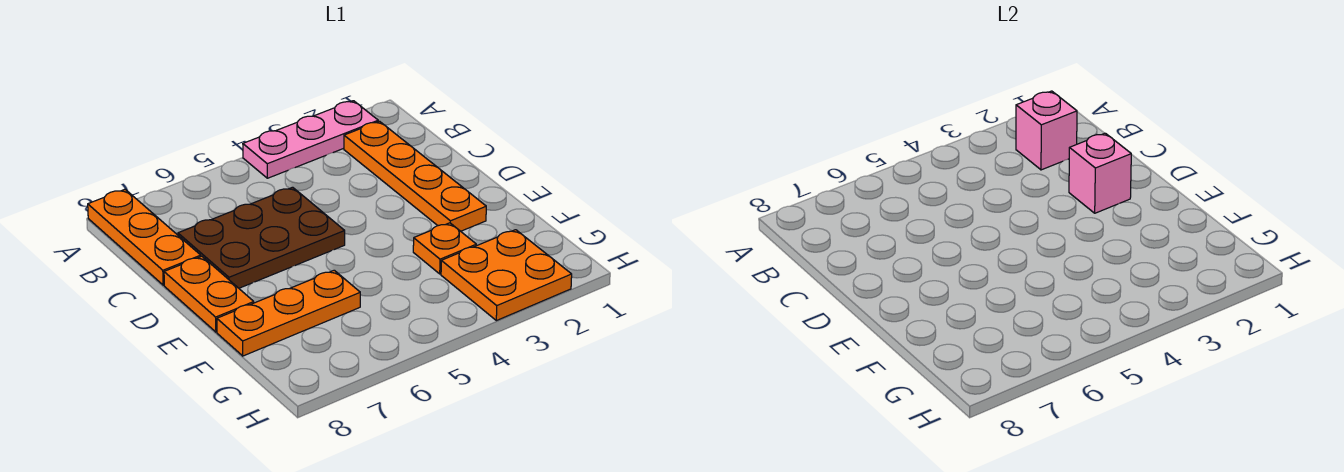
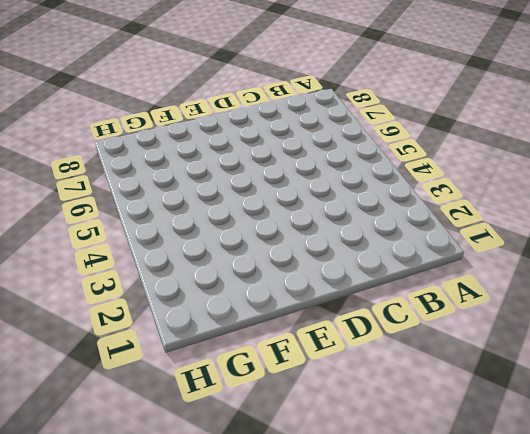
none -> pink plate A2:A4 level 1
none -> orange plate A8:C8 level 1

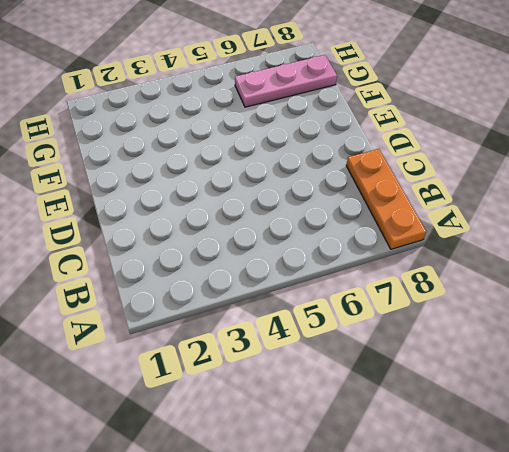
pink plate G6:G8 level 1 -> pink plate A2:A4 level 1
none -> orange plate B2:E2 level 1
none -> brown plate C5:D7 level 1

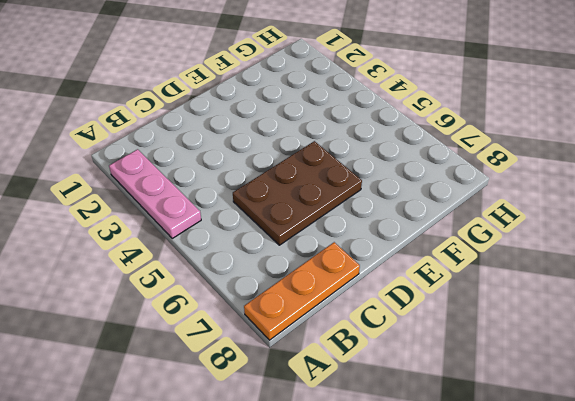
brown plate C5:E6 level 1 -> brown plate C5:D7 level 1
none -> orange plate B2:E2 level 1
none -> orange plate D8:E8 level 1

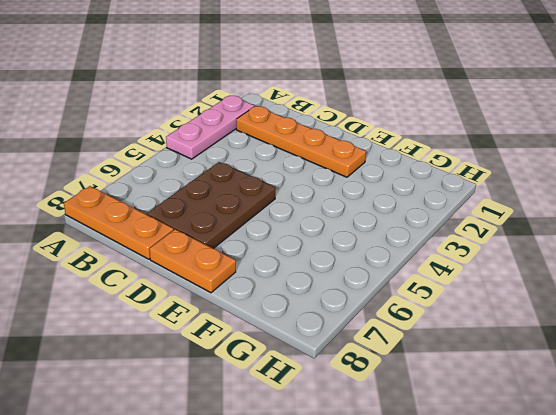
none -> orange plate F3 level 1
none -> orange plate F6:F8 level 1

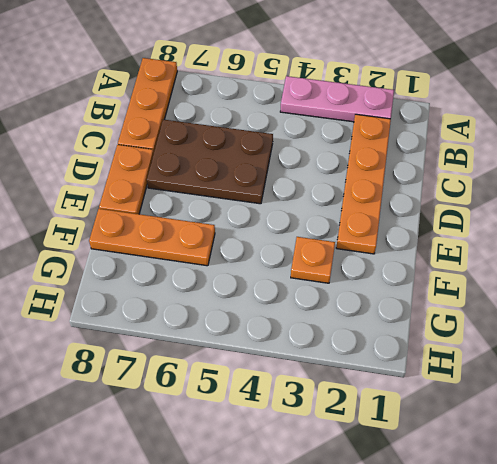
none -> orange plate G2:H3 level 1
none -> pink brick B2 level 2

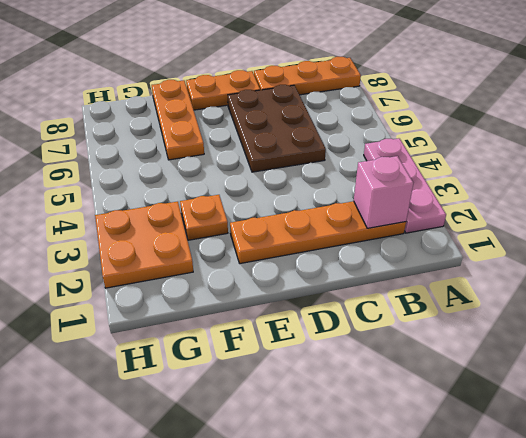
none -> pink brick D2 level 2

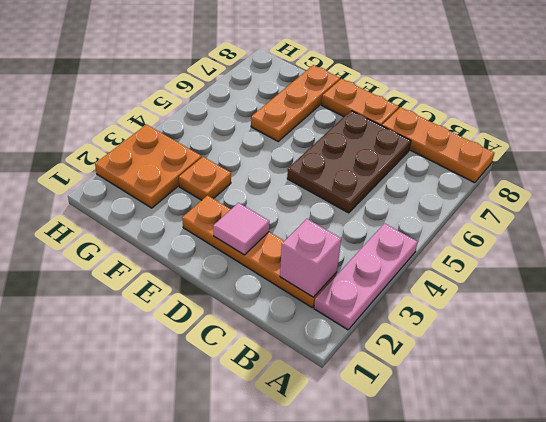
pink tile D2 level 2 -> pink brick D2 level 2

